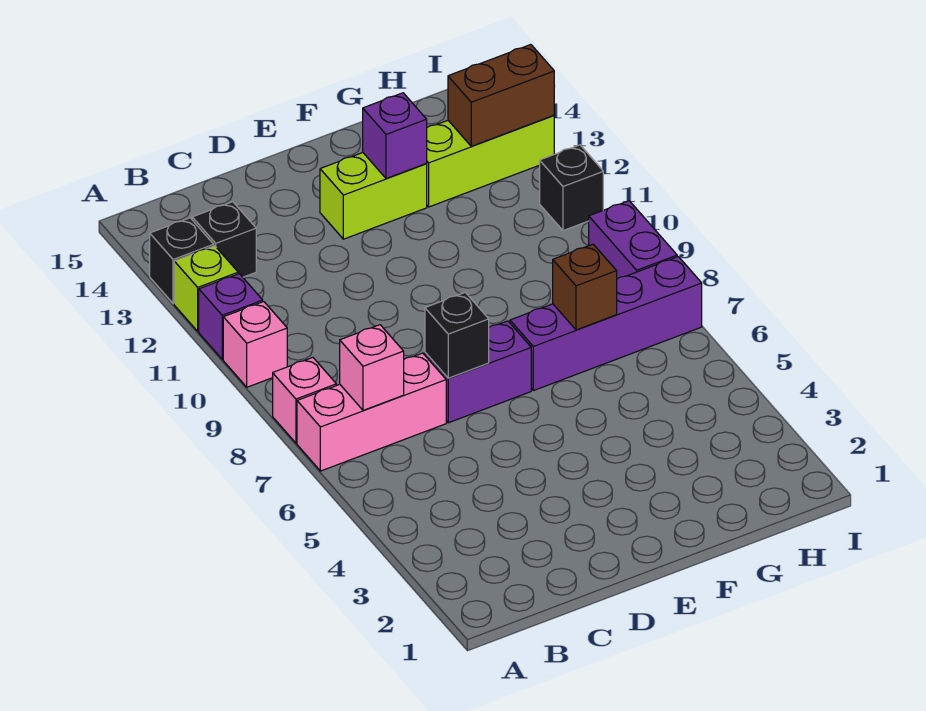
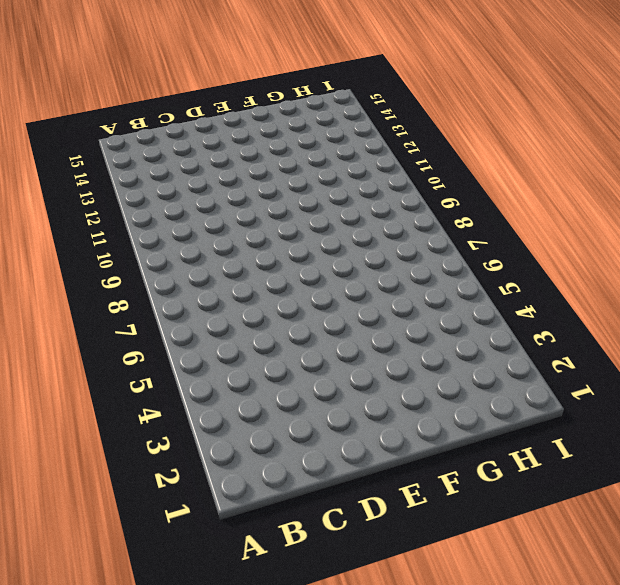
none -> pink brick A7:C7 level 1
none -> pink brick A8 level 1
none -> pink brick A10 level 1

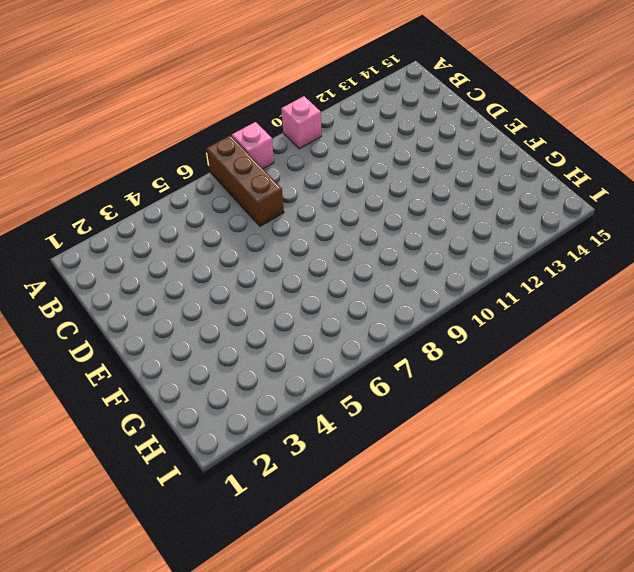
brown brick A7:C7 level 1 -> pink brick A7:C7 level 1
none -> purple brick A11 level 1
none -> lime brick A12 level 1
none -> black brick A13 level 1

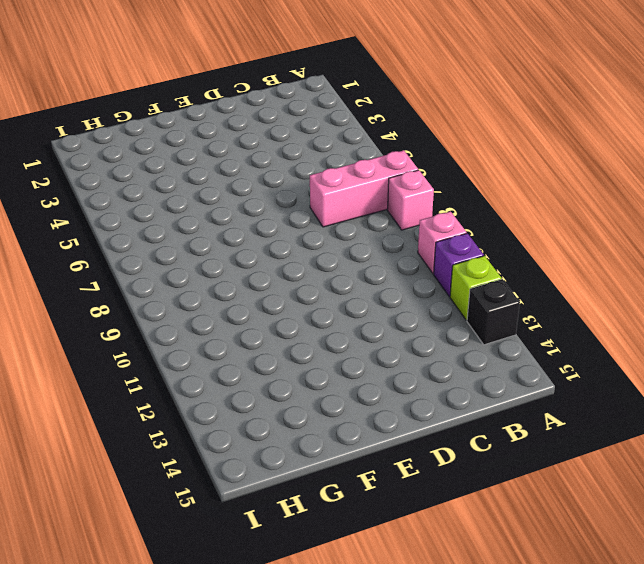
none -> black brick B13 level 1
none -> purple brick D7:E7 level 1
none -> lime brick E13:F13 level 1

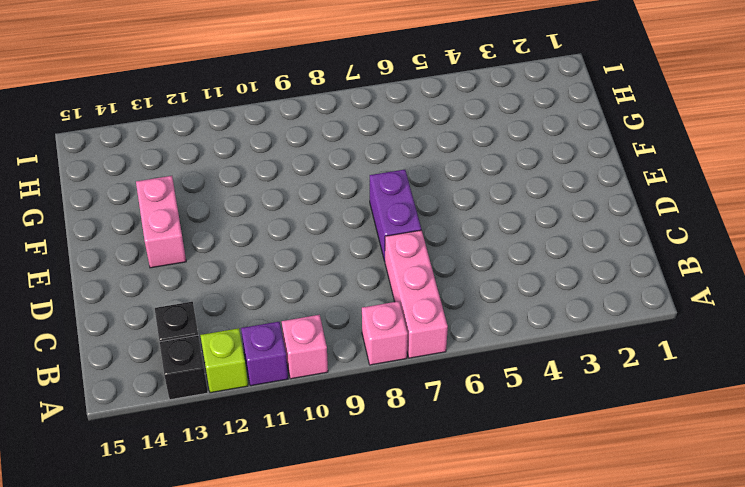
pink brick E13:F13 level 1 -> lime brick E13:F13 level 1
none -> purple brick F7:I7 level 1
none -> lime brick G13:I13 level 1
none -> purple brick I8:I9 level 1

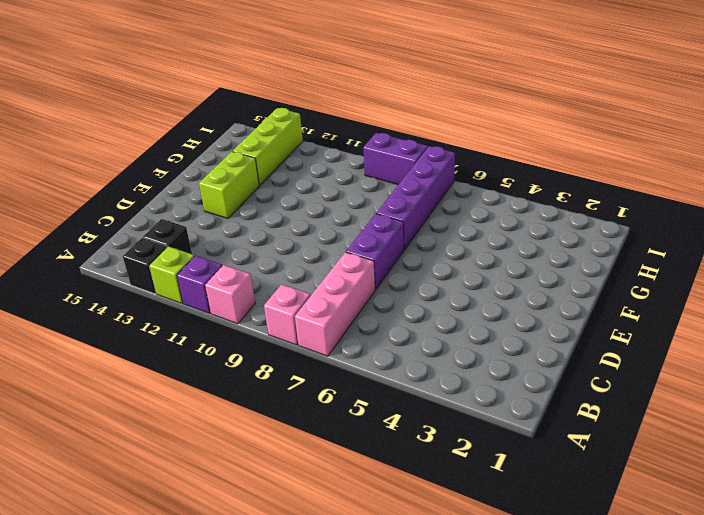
none -> black brick I11 level 1
none -> pink brick B7 level 2
none -> black brick D7 level 2

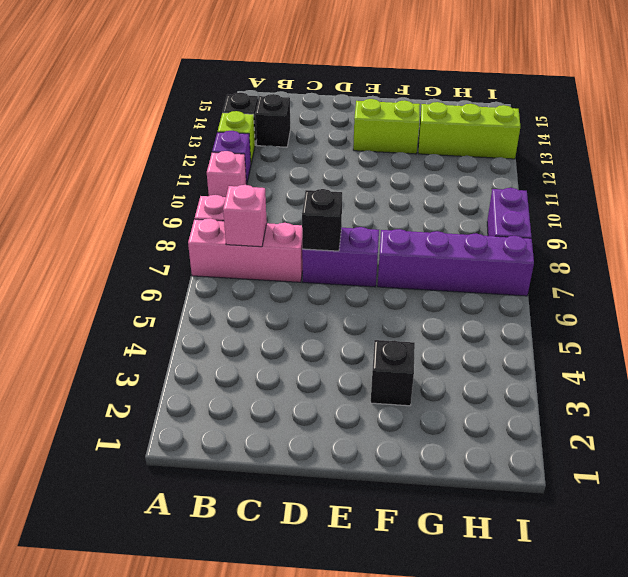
black brick F3 level 1 -> black brick I11 level 1
none -> purple brick F13 level 2
none -> brown brick G7 level 2
none -> brown brick H13:I13 level 2

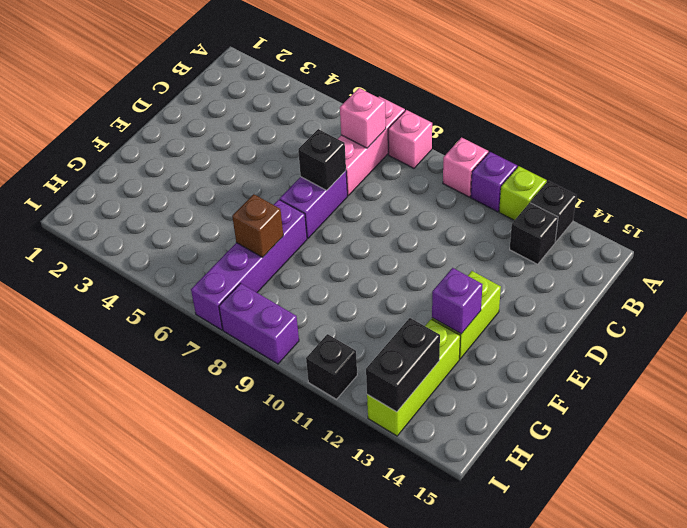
black brick H13:I13 level 2 -> brown brick H13:I13 level 2

